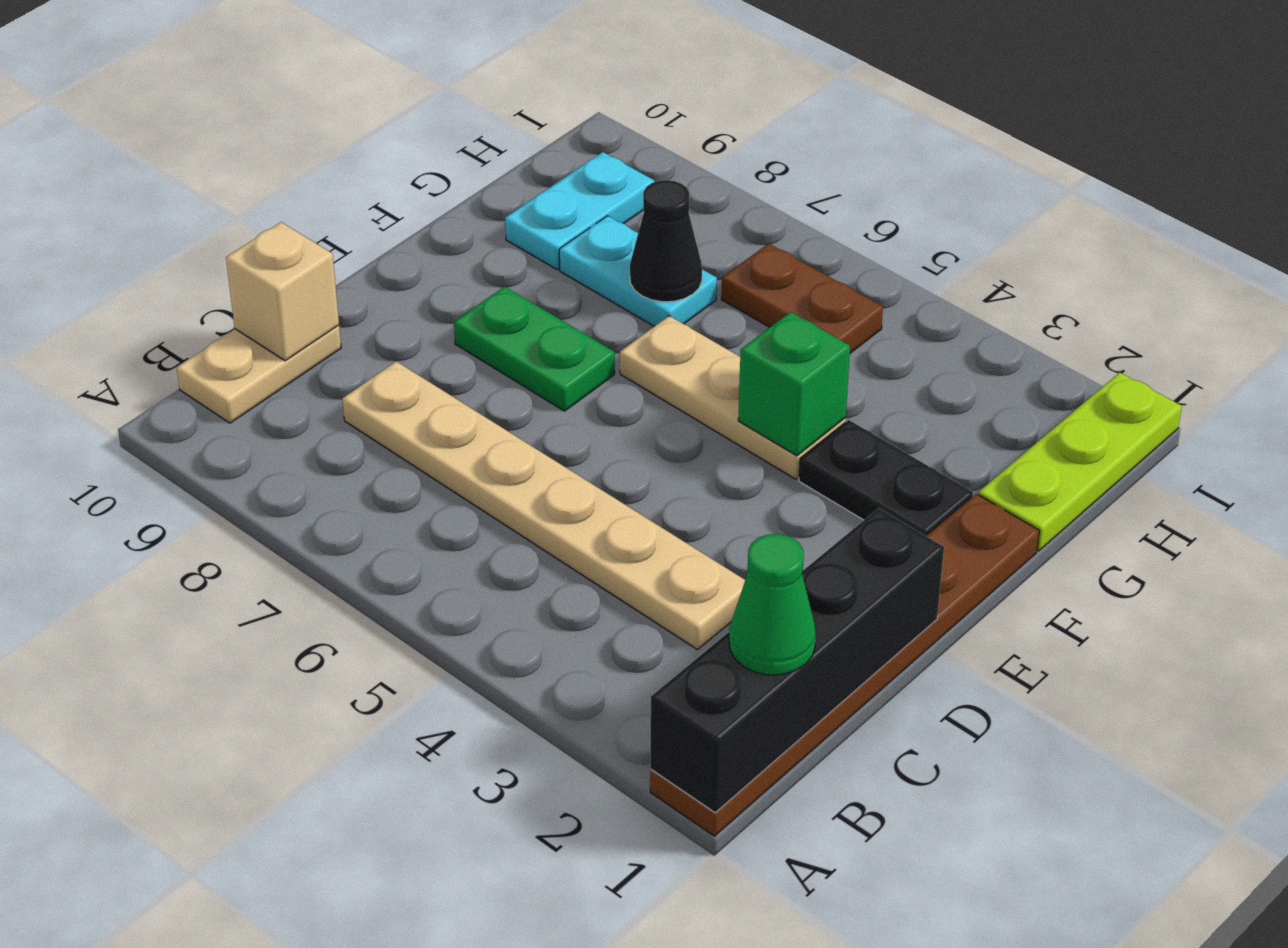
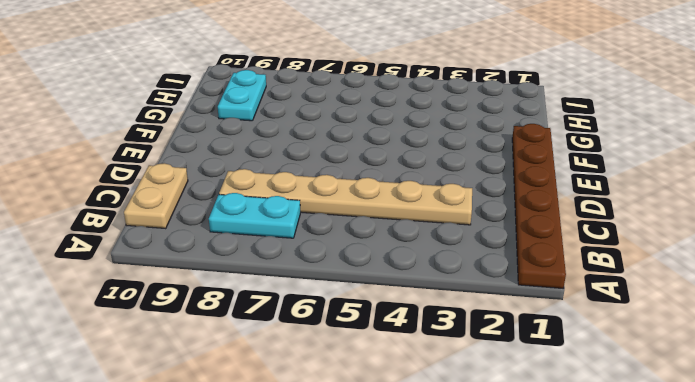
cyan plate B7:B8 level 1 -> cyan plate G7:G8 level 1
none -> green plate E7:E8 level 1
none -> black plate F2:F3 level 1
none -> tan plate F4:F6 level 1

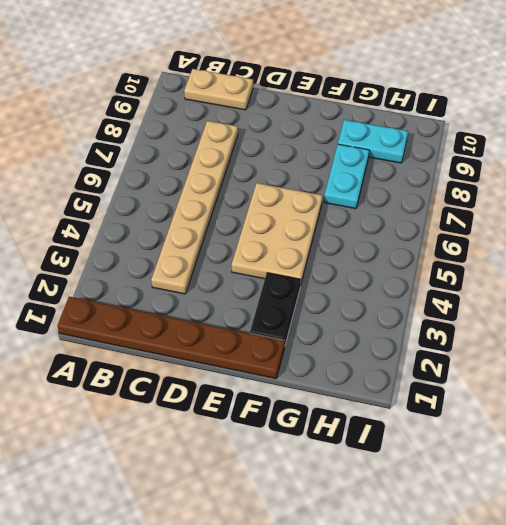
tan plate E4:F6 level 1 -> tan plate F4:F6 level 1
none -> green plate E7:E8 level 1
none -> lime plate G1:I1 level 1
none -> brown plate H5:H6 level 1

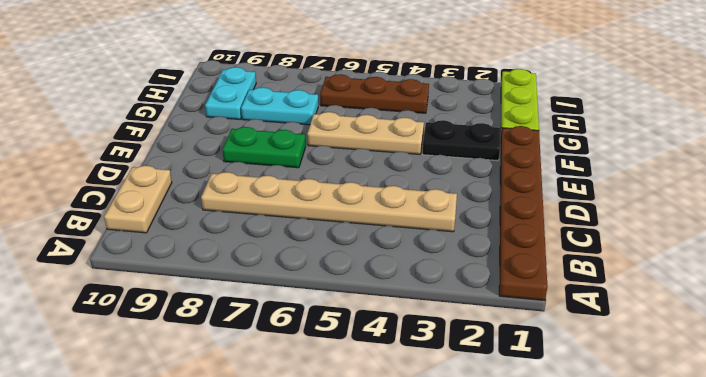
brown plate H4:H6 level 1 -> brown plate H5:H6 level 1
none -> black brick A1:D1 level 2
none -> tan brick C10 level 2
none -> green brick F4 level 2

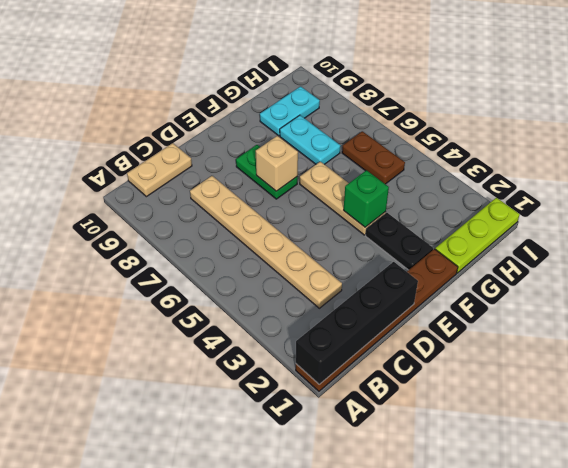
tan brick E7 level 2 -> tan brick C10 level 2
none -> black cone G7 level 2
none -> green cone B1 level 3

